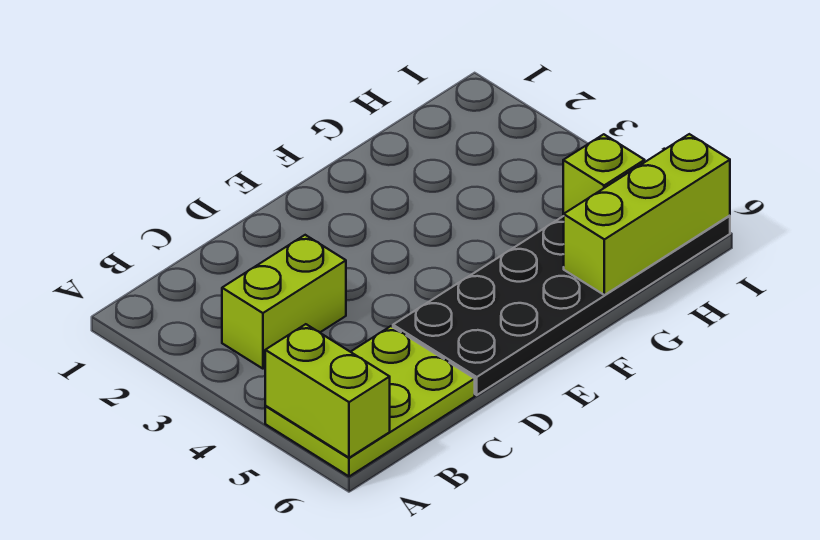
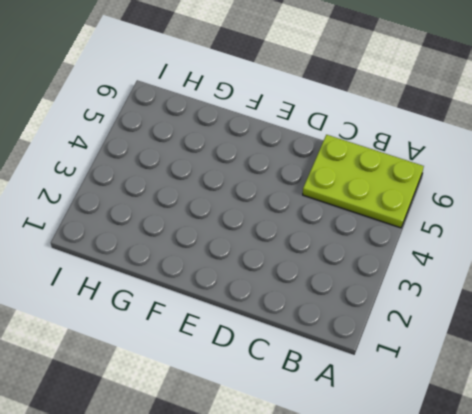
none -> lime brick B3:C3 level 1
none -> black plate D5:I6 level 1

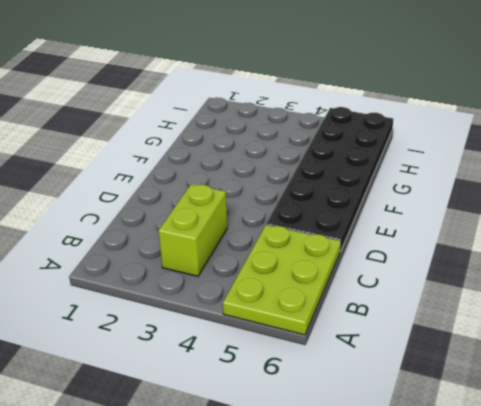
none -> lime brick A5:A6 level 2
none -> lime brick G6:I6 level 2

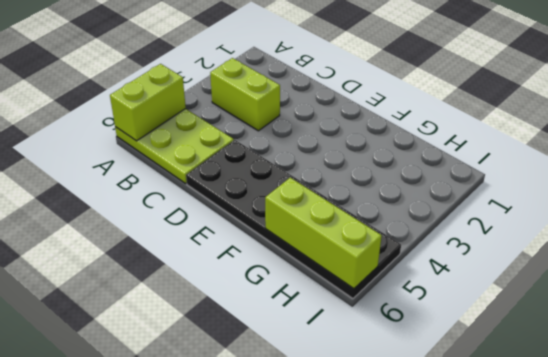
none -> lime brick H5 level 2

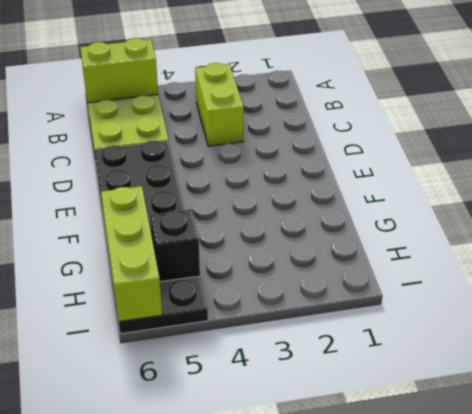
black brick H5 level 2 -> lime brick H5 level 2

